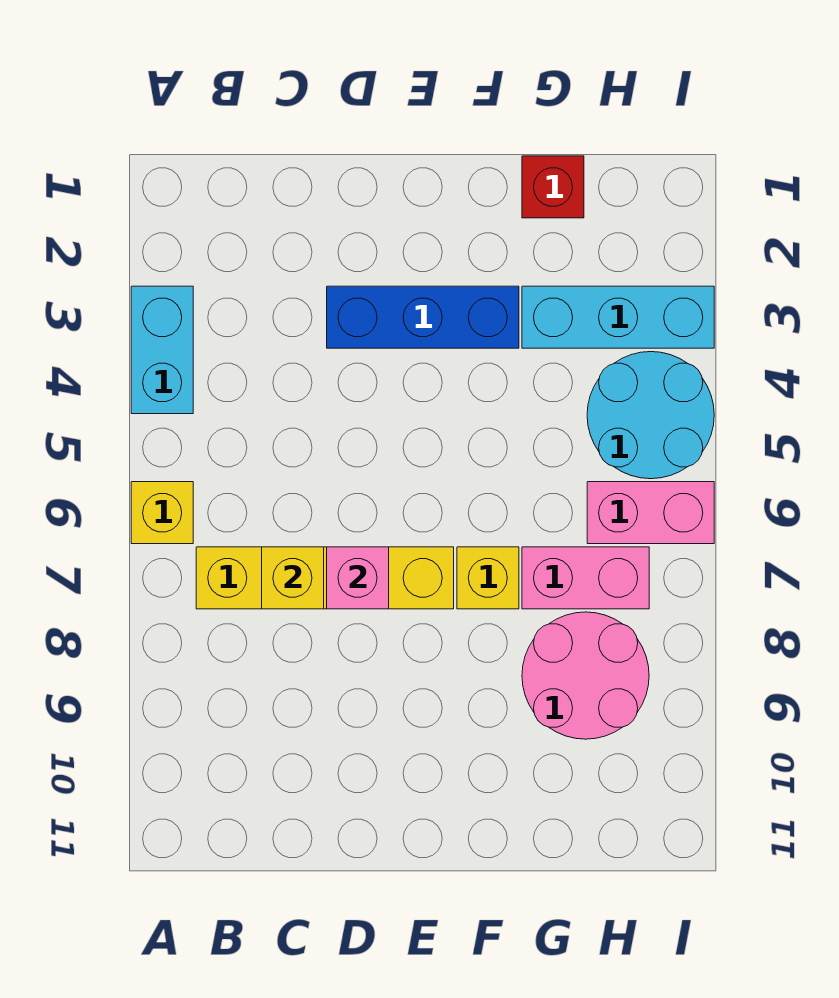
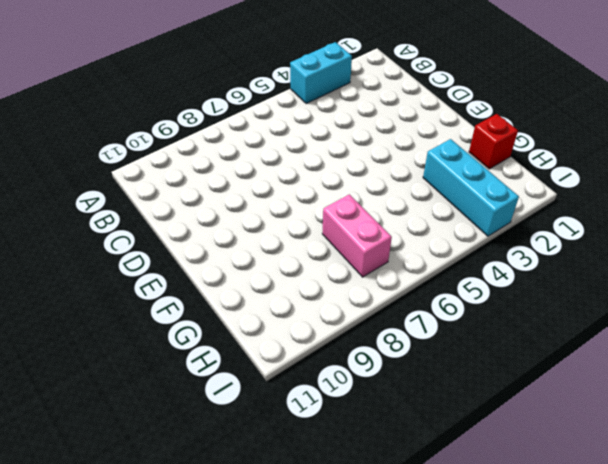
none -> yellow brick A6 level 1
none -> yellow brick B7:E7 level 1
none -> blue brick D3:F3 level 1

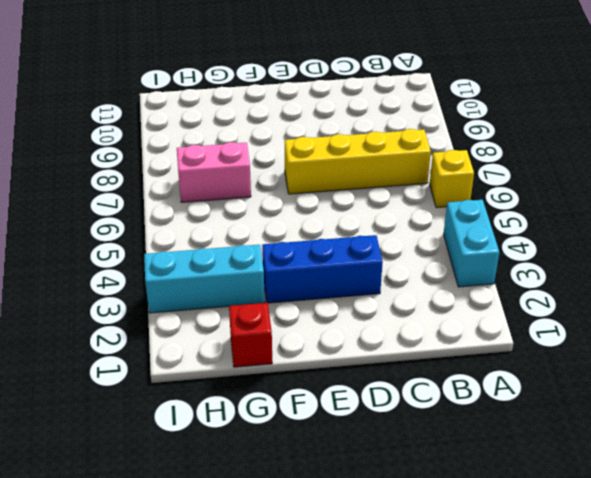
none -> yellow brick F7 level 1
none -> pink round brick G8:H9 level 1
none -> cyan round brick H4:I5 level 1

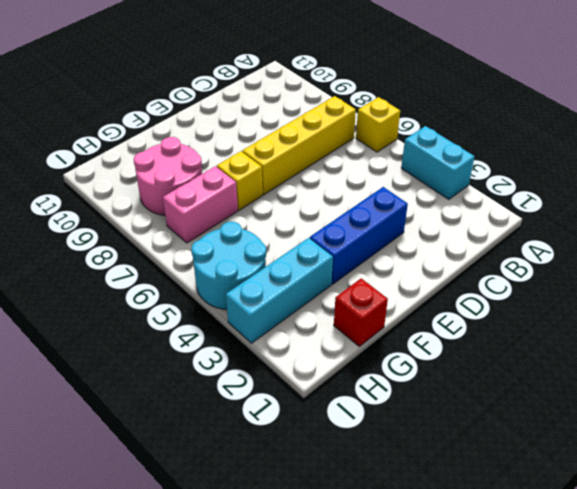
none -> pink brick H6:I6 level 1
none -> yellow brick C7 level 2
none -> pink brick D7 level 2

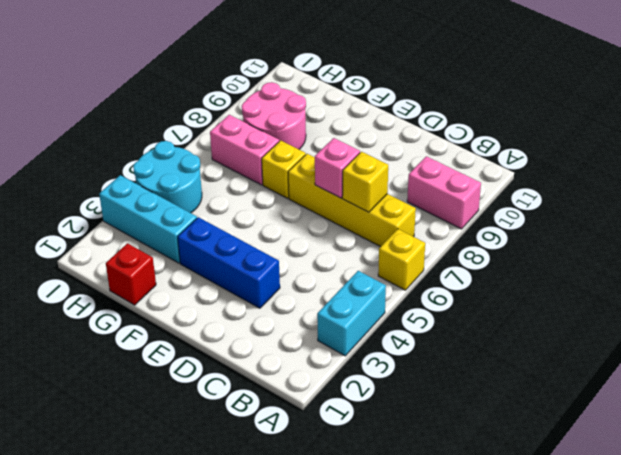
pink brick A9:B9 level 1 -> pink brick H6:I6 level 1

